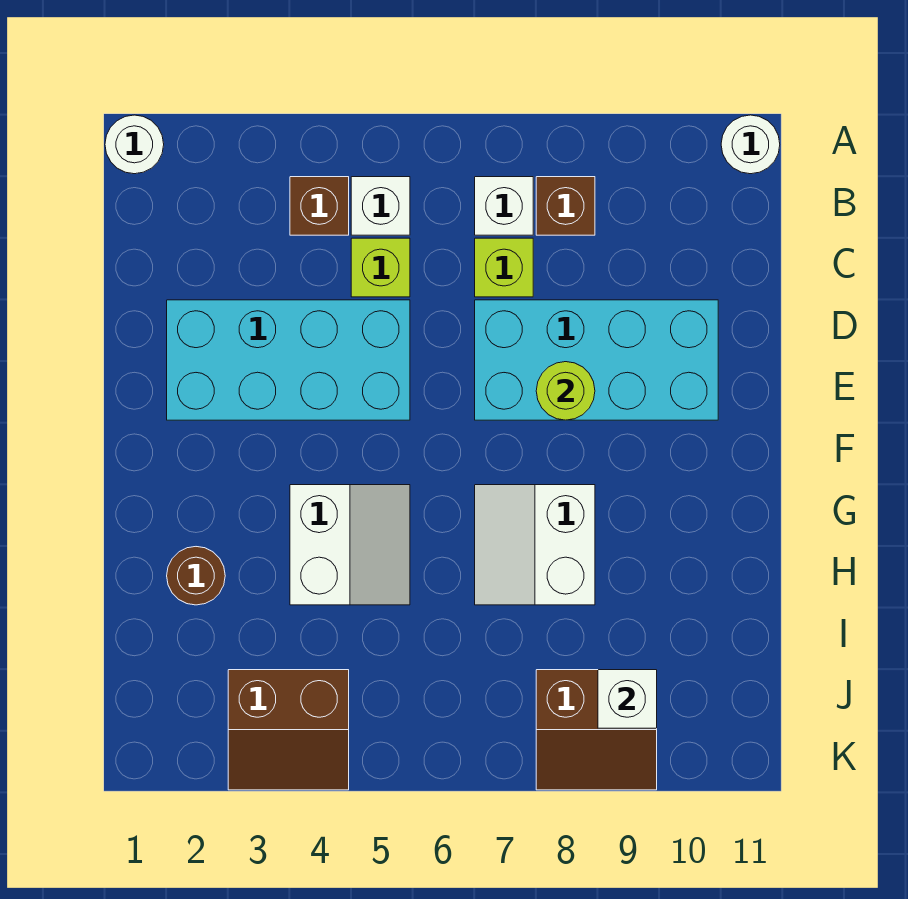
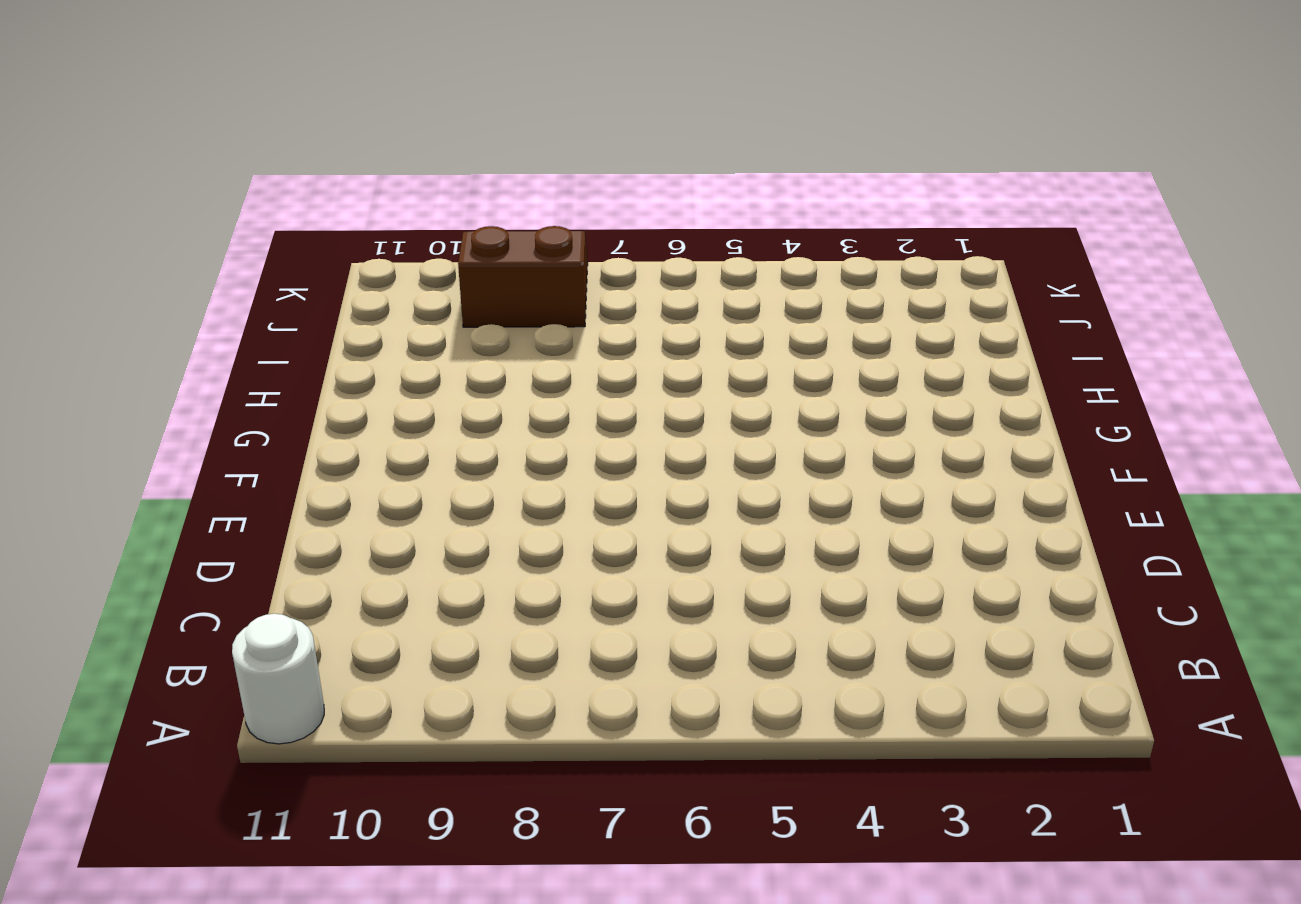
none -> white round brick A1 level 1
none -> brown brick B4 level 1
none -> white brick B5 level 1

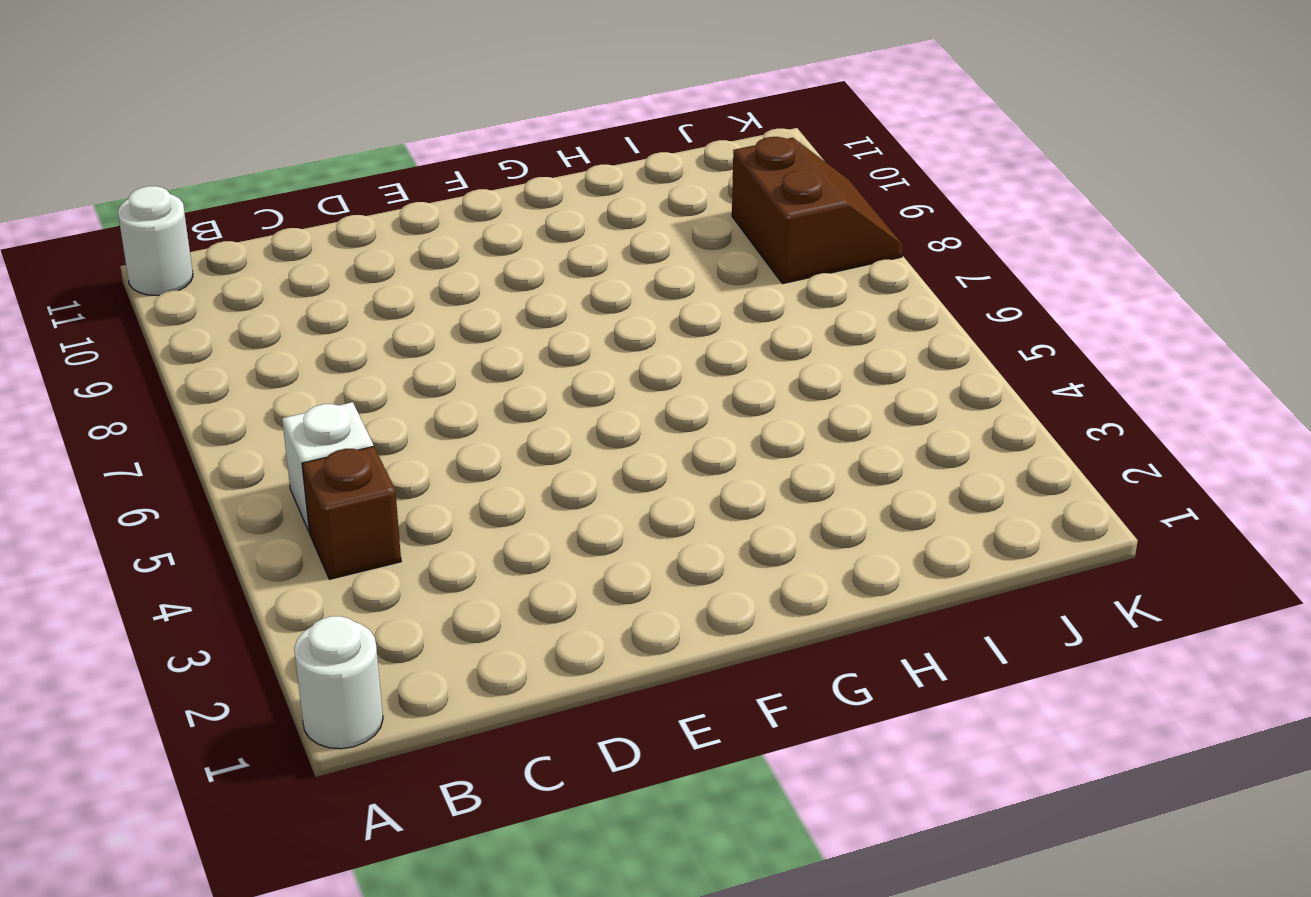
none -> white brick B7 level 1
none -> brown brick B8 level 1
none -> lime brick C5 level 1

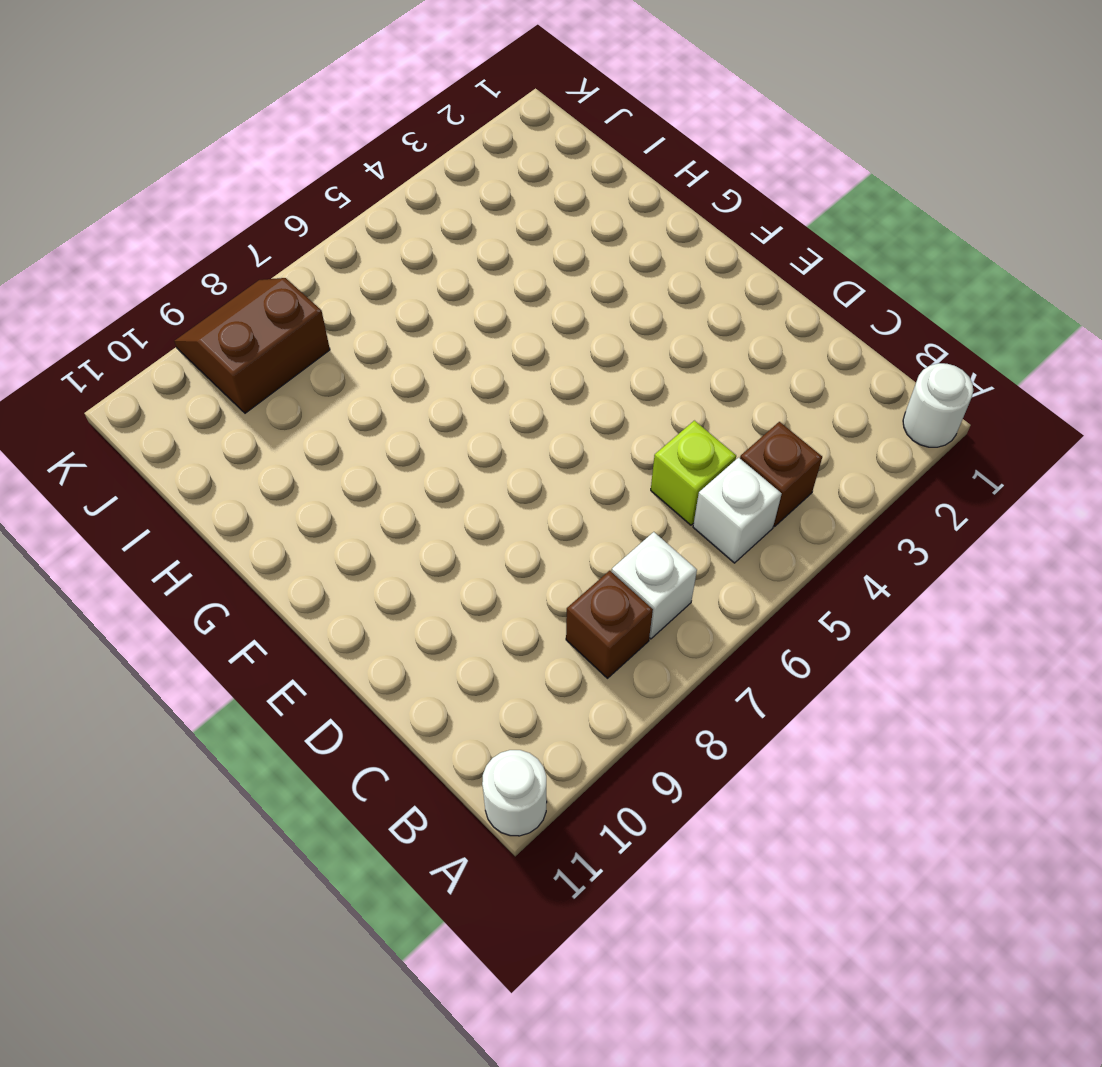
none -> lime brick C7 level 1
none -> cyan brick D2:E5 level 1
none -> cyan brick D7:E10 level 1

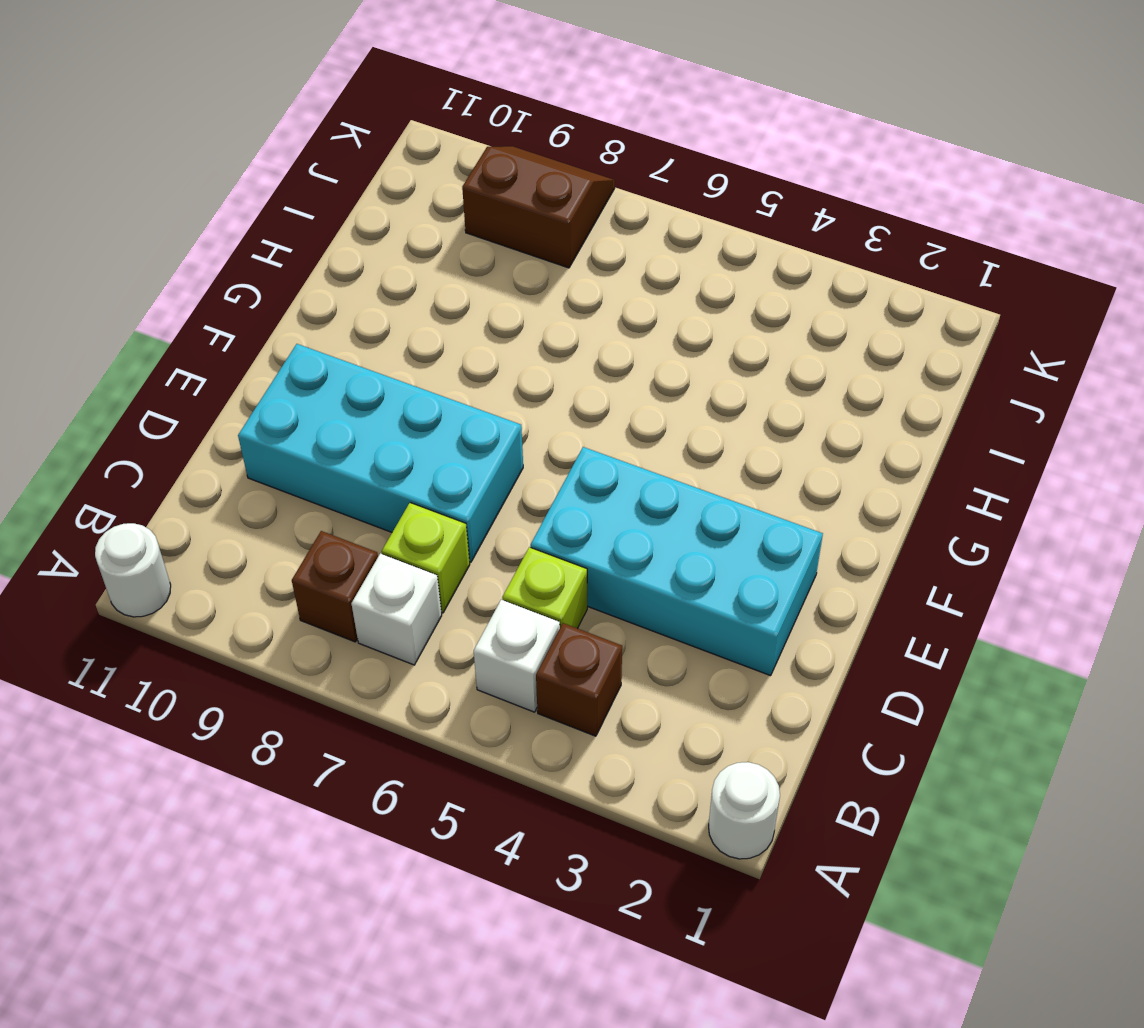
none -> white slope G4:H5 level 1 top 4
none -> white slope G7:H8 level 1 top 8
none -> brown round brick H2 level 1

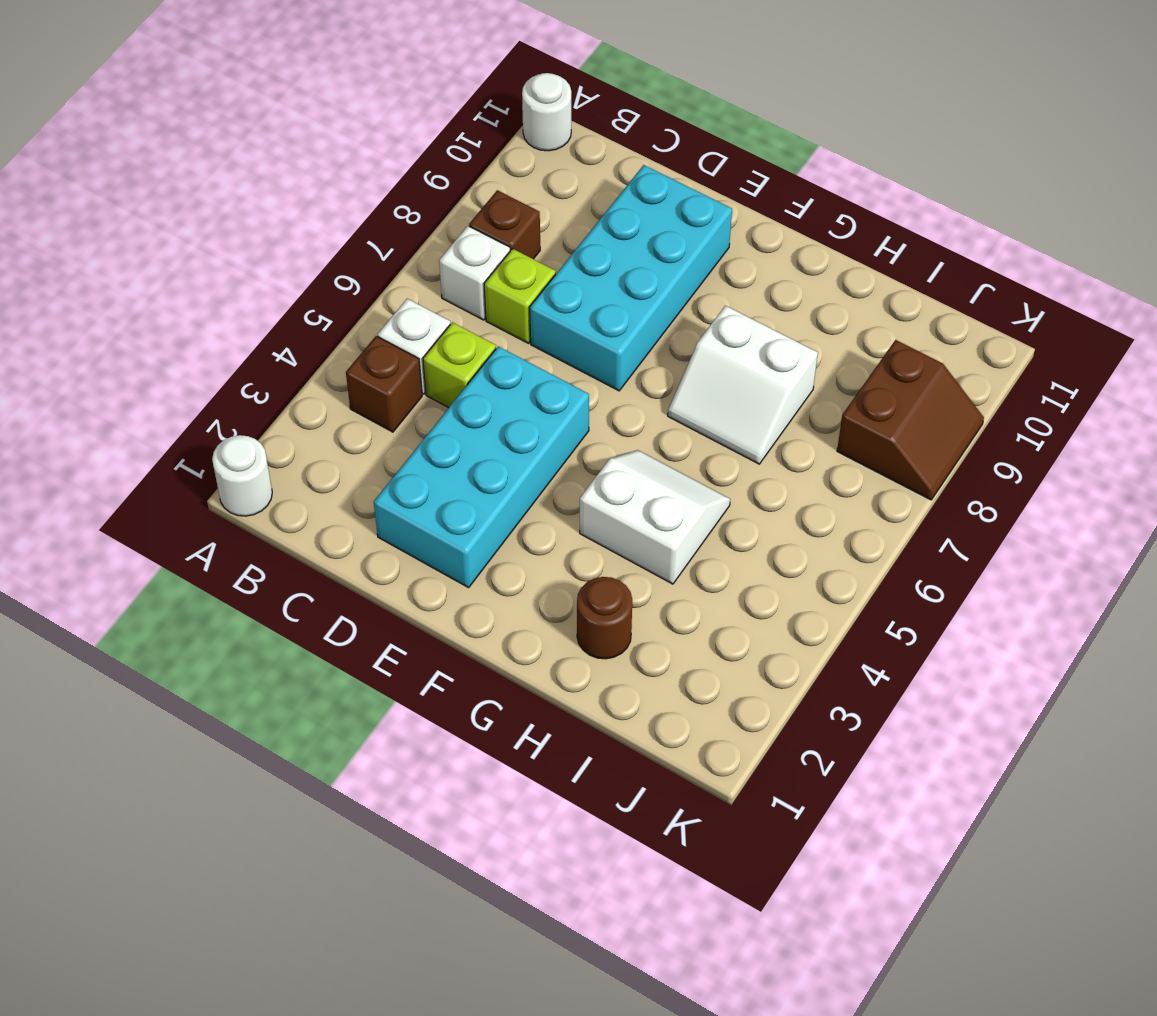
none -> brown slope J3:K4 level 1 top J
none -> lime round brick E8 level 2
none -> white brick J9 level 2

